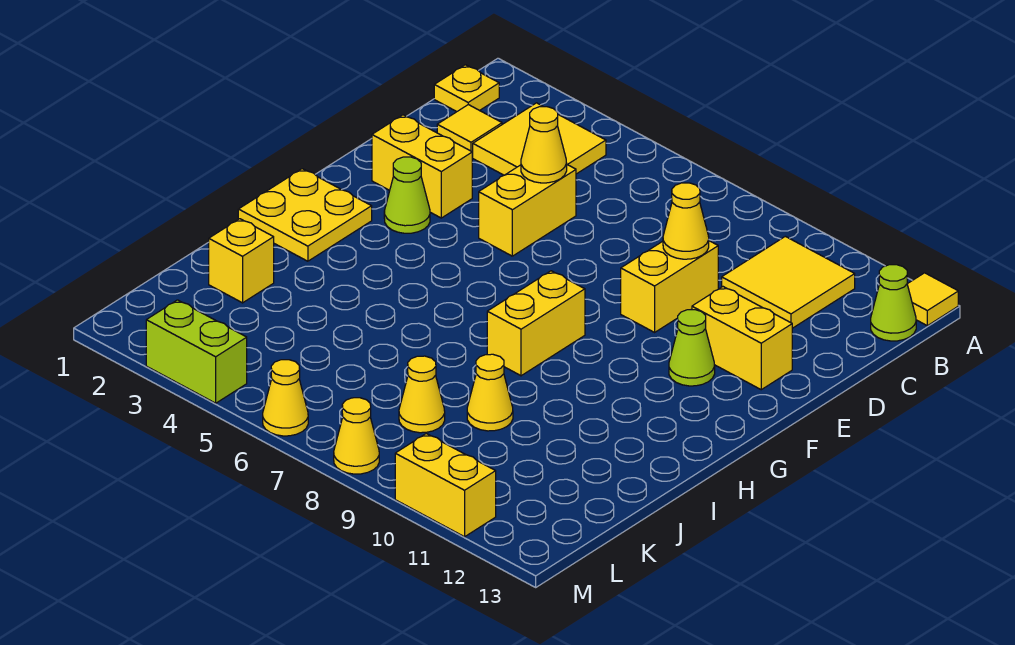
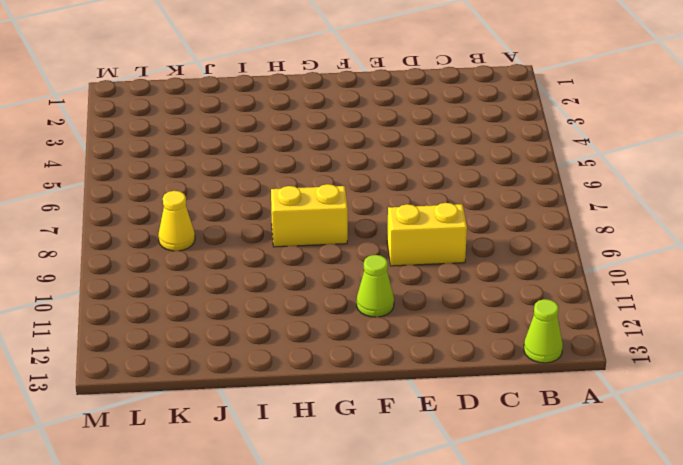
none -> yellow tile A13 level 1
none -> yellow plate B1 level 1
none -> yellow tile B3:C4 level 1

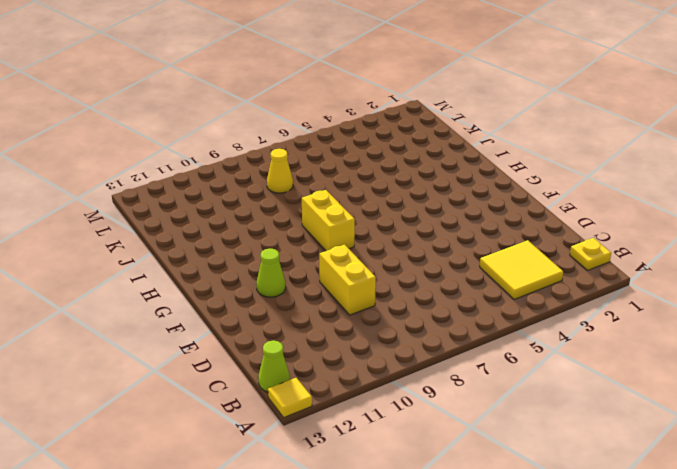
none -> yellow tile B10:C11 level 1
none -> yellow tile C2 level 1
none -> yellow brick D5:E5 level 1

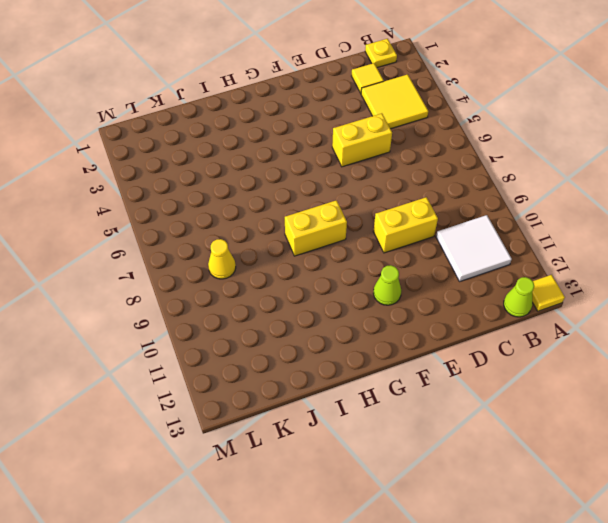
white tile B10:C11 level 1 -> yellow tile B10:C11 level 1
none -> yellow brick E2:E3 level 1
none -> yellow brick E11:E12 level 1
none -> lime cone F3 level 1

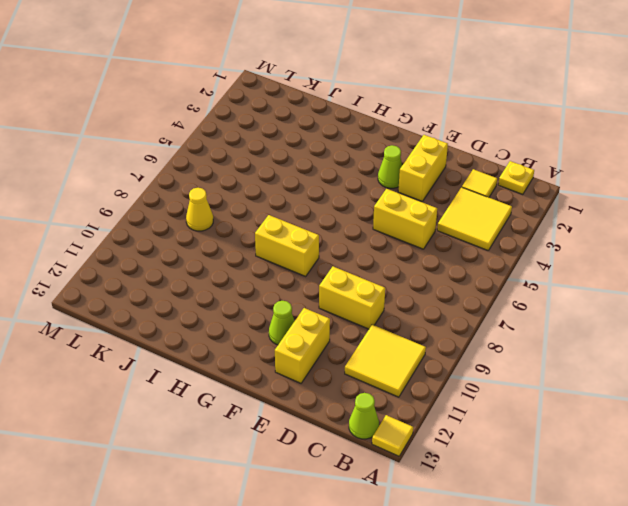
none -> yellow plate G1:H2 level 1
none -> yellow brick J2 level 1
none -> yellow cone J9 level 1

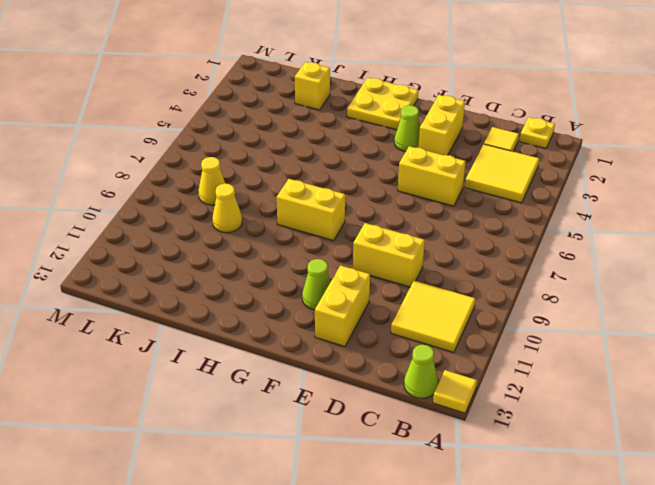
none -> lime brick M3:M4 level 1
none -> yellow cone M6 level 1
none -> yellow cone M8 level 1

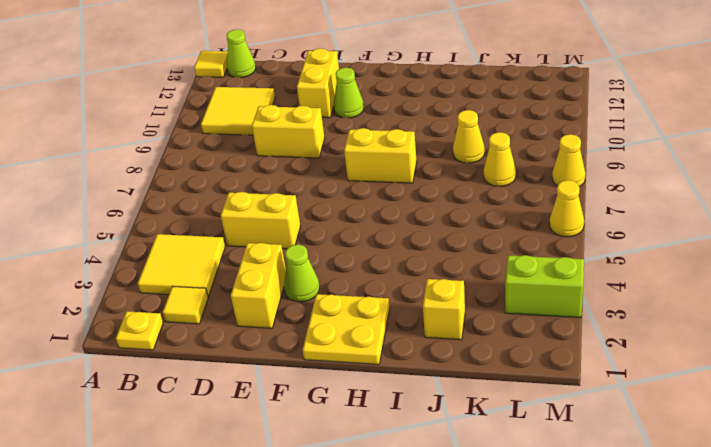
lime brick L3:M3 level 1 -> lime brick M3:M4 level 1
none -> yellow brick M10:M11 level 1
none -> yellow cone D5 level 2
none -> yellow cone D9 level 2

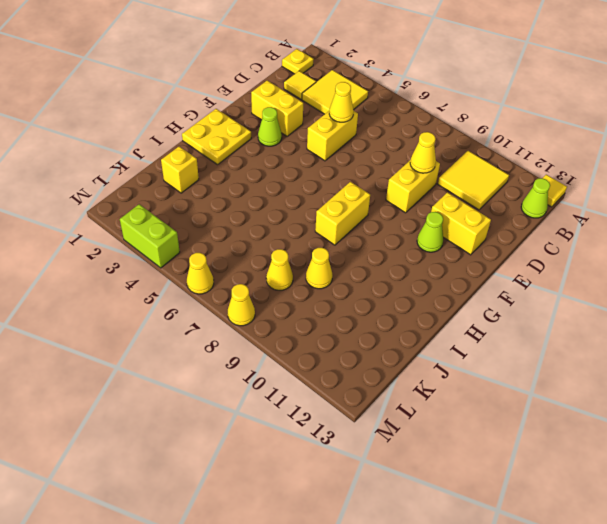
none -> yellow brick M10:M11 level 1

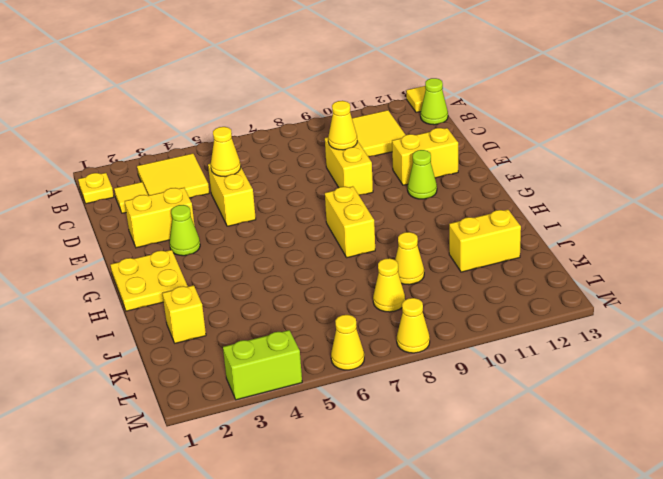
yellow brick J11:J12 level 1 -> yellow brick M10:M11 level 1

